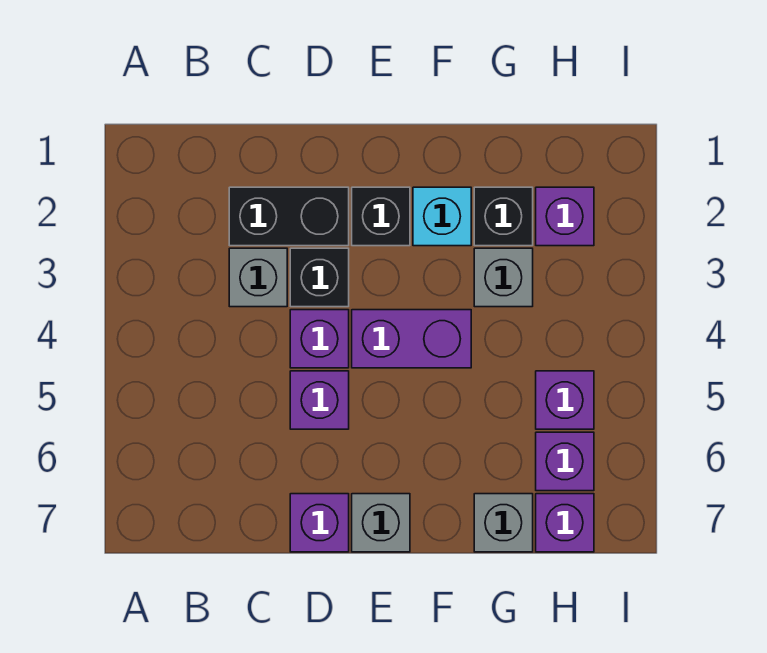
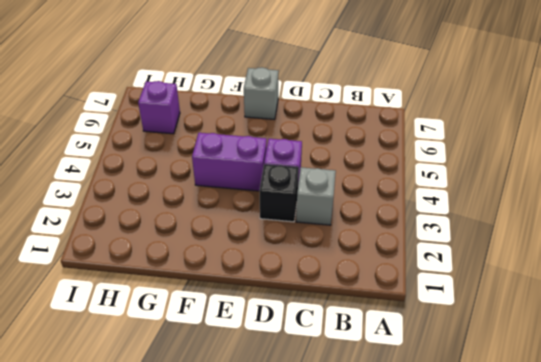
none -> black brick C2:D2 level 1
none -> purple brick D5 level 1
none -> purple brick D7 level 1

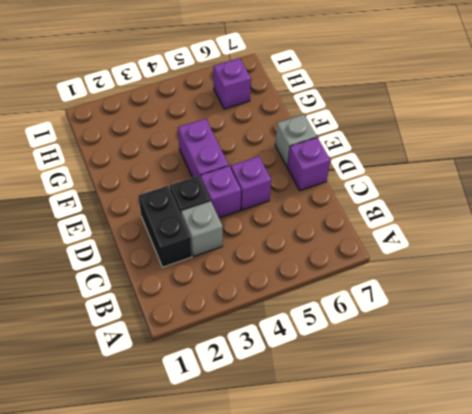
none -> black brick E2 level 1
none -> cyan brick F2 level 1
none -> black brick G2 level 1

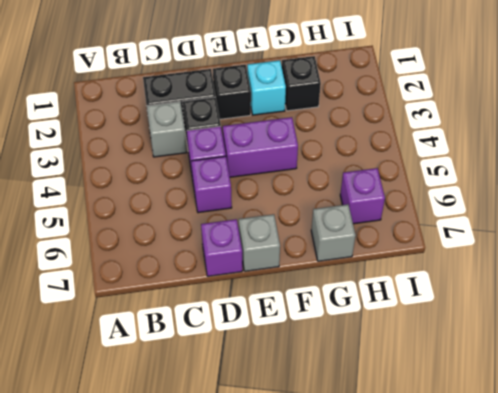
none -> grey brick G3 level 1
none -> purple brick H2 level 1
none -> purple brick H5 level 1

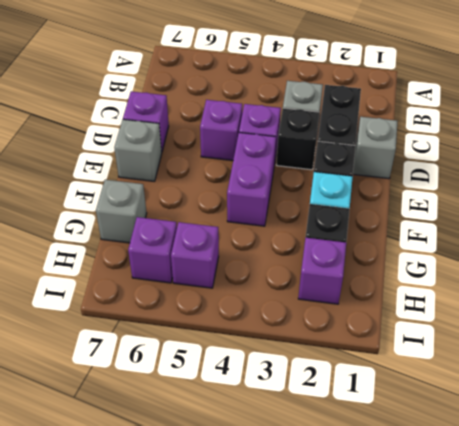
grey brick D1 level 1 -> grey brick G3 level 1
none -> purple brick H7 level 1

